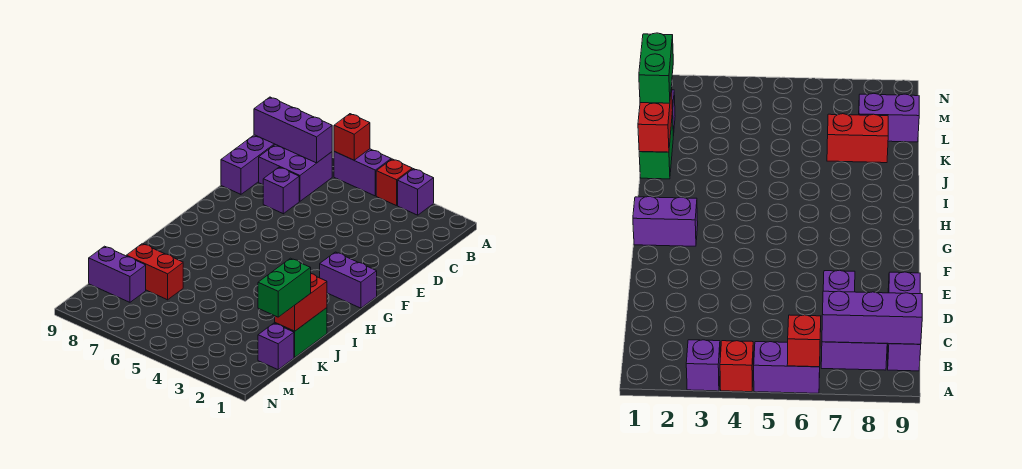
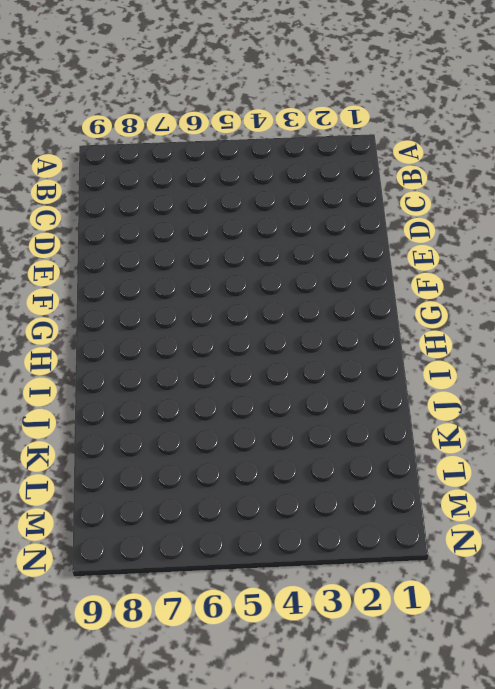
none -> purple brick A3 level 1
none -> red brick A4 level 1
none -> purple brick A5:A6 level 1

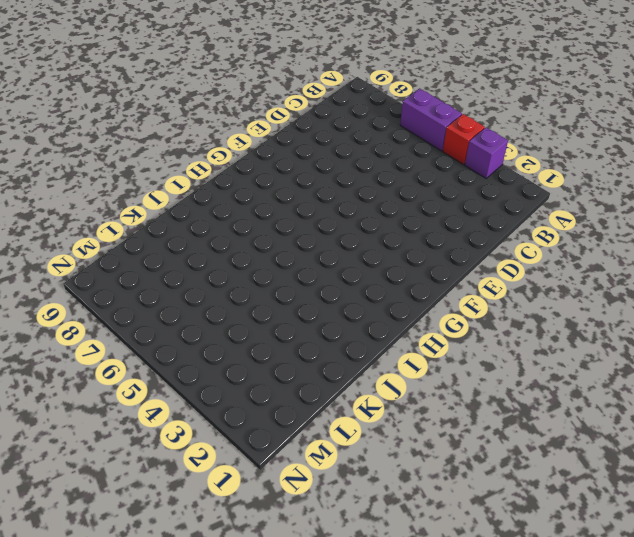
none -> purple brick B7:C8 level 1
none -> purple brick B9:D9 level 1
none -> purple brick D7 level 1

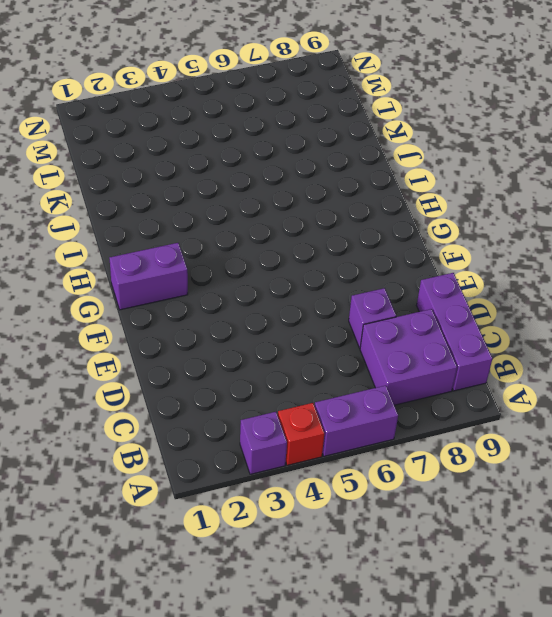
none -> green brick J1:K1 level 1
none -> red brick K7:K8 level 1
none -> purple brick L1 level 1

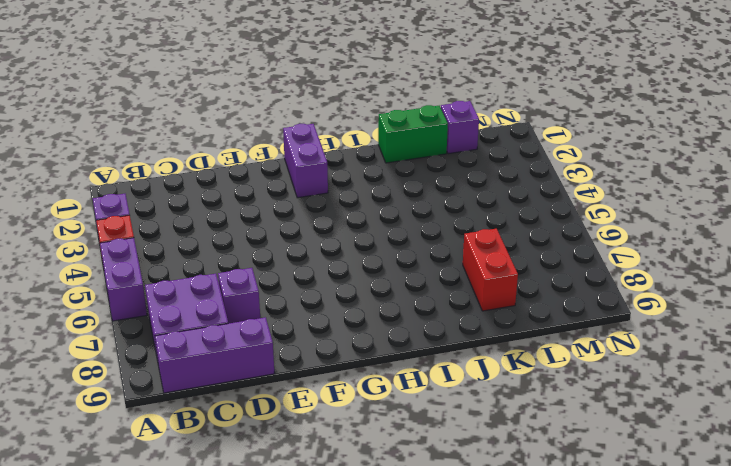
none -> purple brick L8:L9 level 1
none -> red brick A6 level 2
none -> purple brick B7:B9 level 2

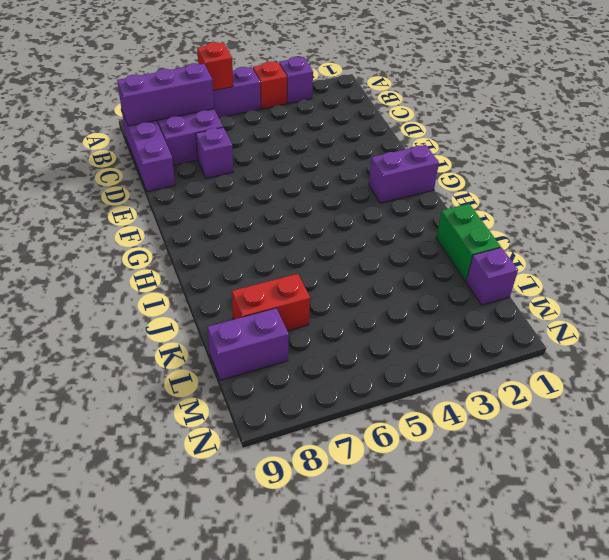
none -> red brick J1:K1 level 2
none -> green brick K1:L1 level 3

